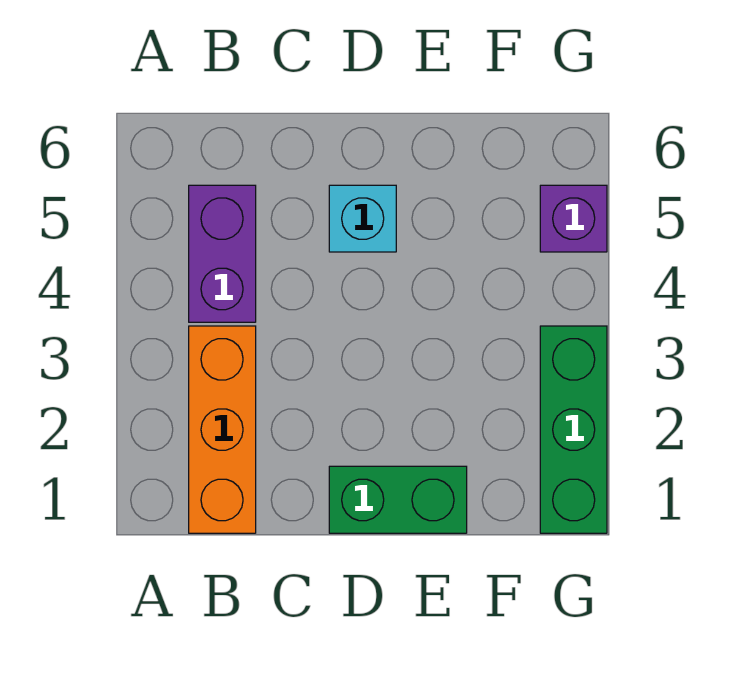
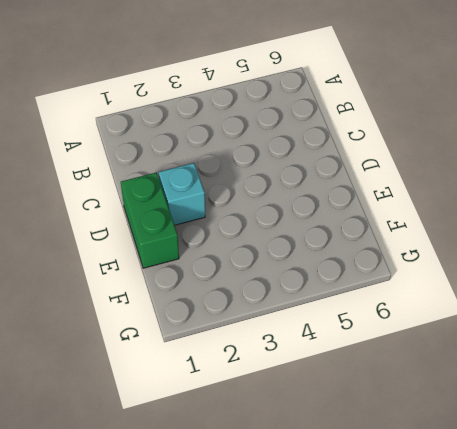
cyan brick D2 level 1 -> cyan brick D5 level 1
none -> orange brick B1:B3 level 1
none -> purple brick B4:B5 level 1

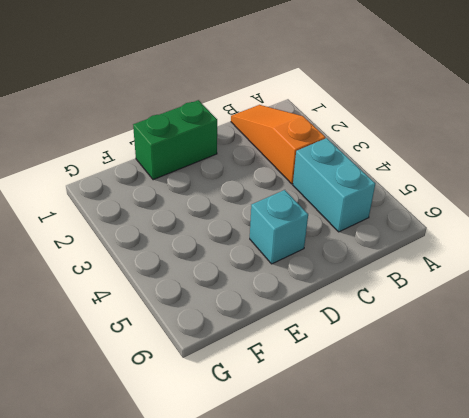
orange slope B1:B3 level 1 top 3 -> orange brick B1:B3 level 1
cyan brick B4:B5 level 1 -> purple brick B4:B5 level 1
none -> green brick G1:G3 level 1
none -> purple brick G5 level 1

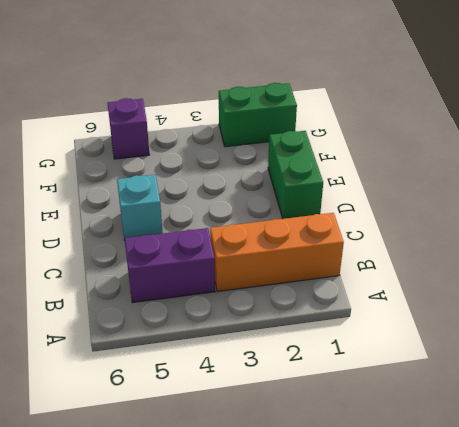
green brick G1:G2 level 1 -> green brick G1:G3 level 1

